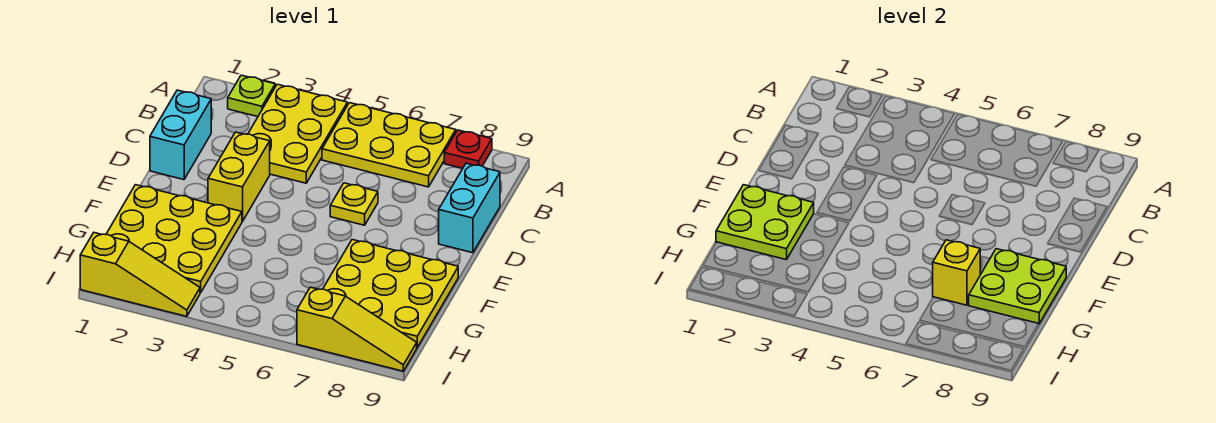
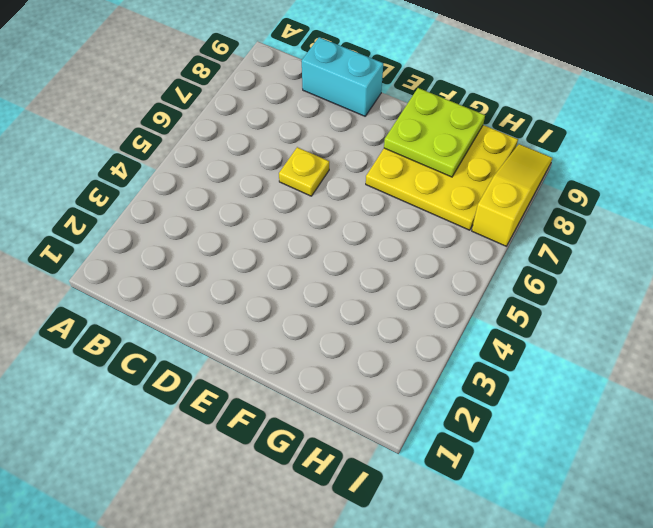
none -> lime plate A2 level 1
none -> yellow plate A3:C4 level 1
none -> yellow plate A5:B7 level 1

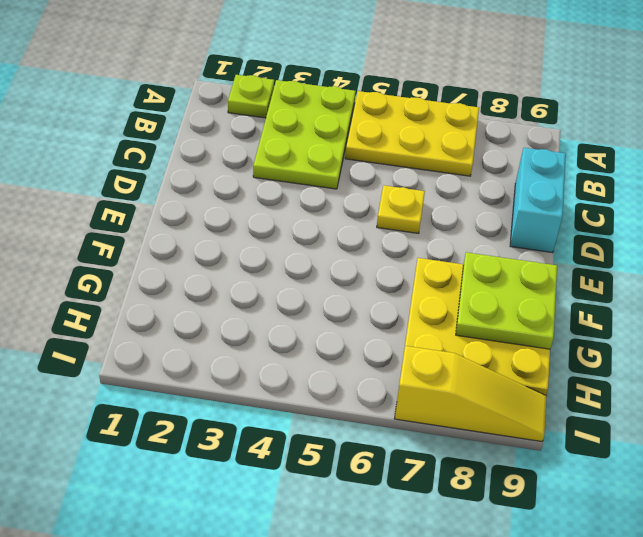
lime plate A3:C4 level 1 -> yellow plate A3:C4 level 1
none -> red plate A8 level 1
none -> cyan brick C1:D1 level 1
none -> yellow brick D3:E3 level 1

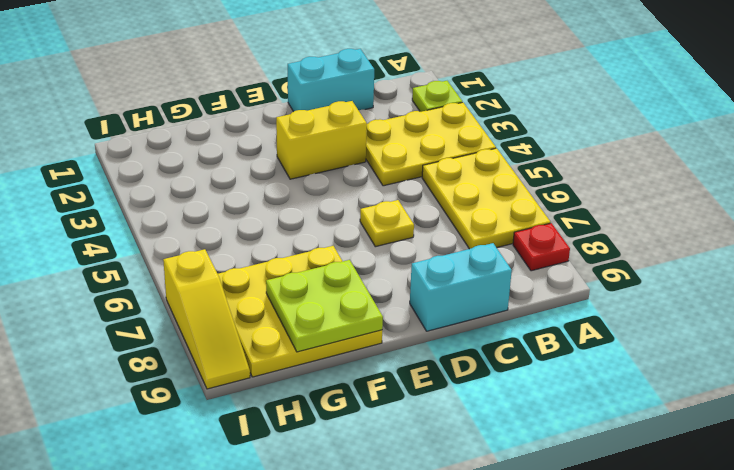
none -> yellow plate F1:H3 level 1
none -> yellow slope I1:I3 level 1 top 1
none -> lime plate F1:G2 level 2

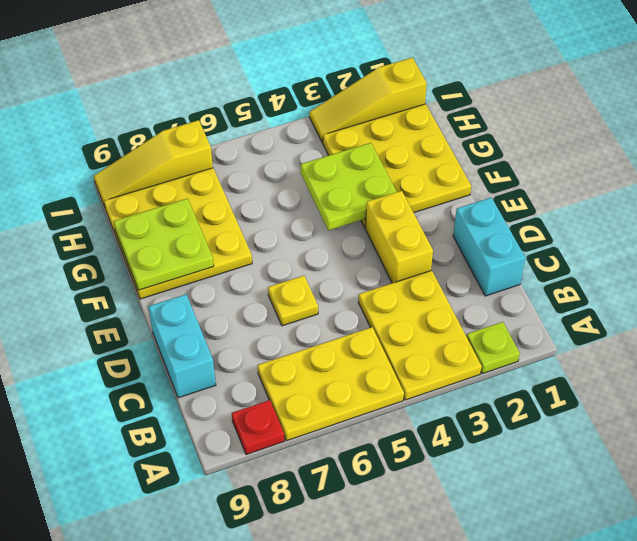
lime plate F3:G4 level 2 -> lime plate F1:G2 level 2
none -> yellow brick G7 level 2

